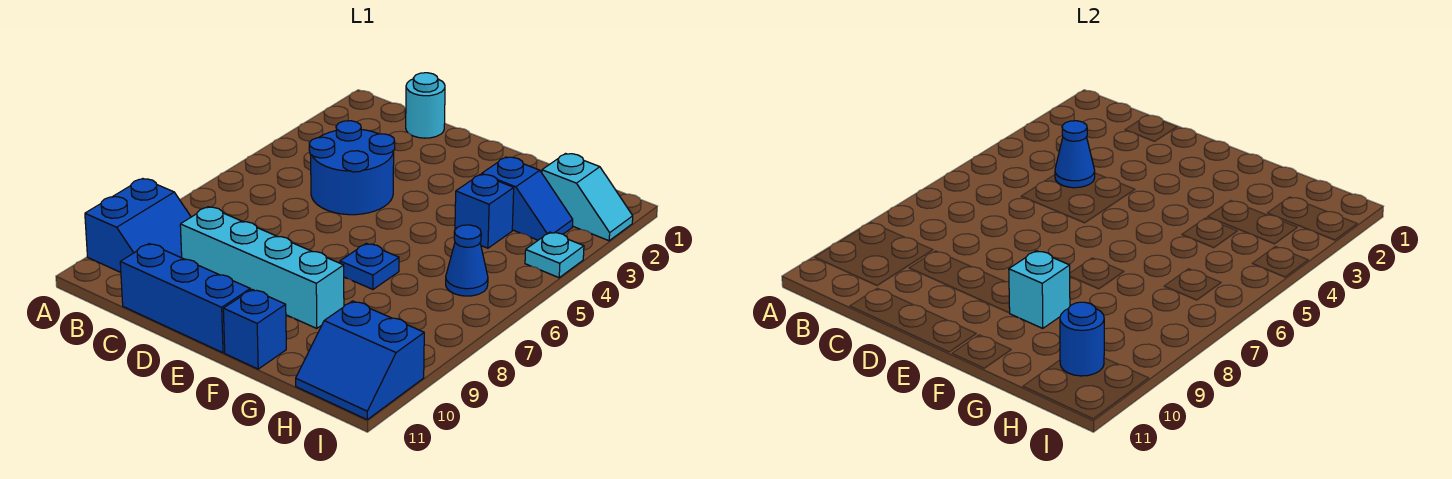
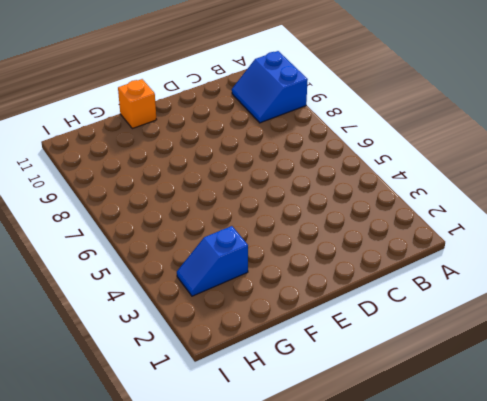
orange brick F11 level 1 -> blue brick F11 level 1
none -> cyan round brick C1 level 1
none -> blue round brick C4:D5 level 1
none -> cyan brick C9:F9 level 1

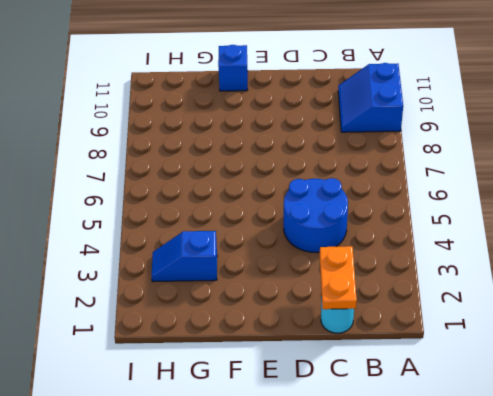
orange plate C1:C2 level 2 -> none
none -> cyan brick C9:F9 level 1
none -> blue brick C11:E11 level 1
none -> blue plate F7 level 1

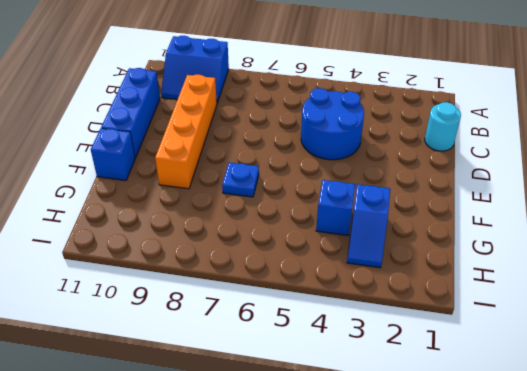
orange brick C9:F9 level 1 -> cyan brick C9:F9 level 1
none -> cyan slope H2:I2 level 1 top H
none -> blue cone H6 level 1
none -> blue slope H10:I11 level 1 top 10

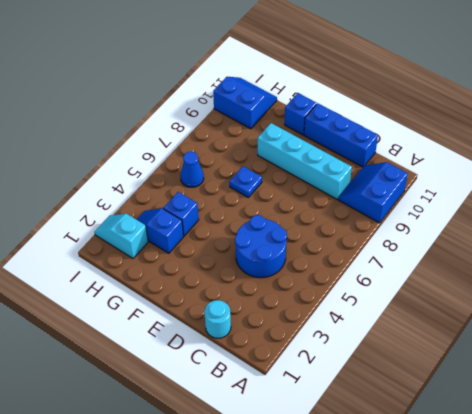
none -> cyan plate I4 level 1
none -> blue cone C4 level 2
none -> cyan brick F9 level 2

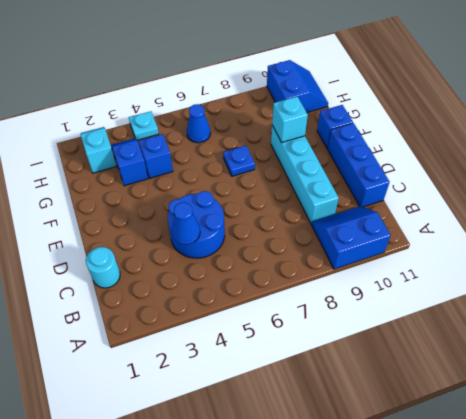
none -> blue round brick H10 level 2

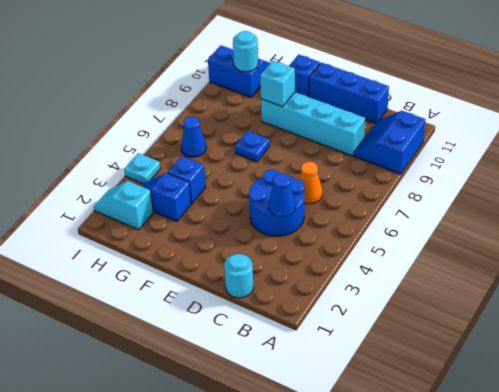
orange cone C6 level 1 -> none
cyan round brick H10 level 2 -> blue round brick H10 level 2

